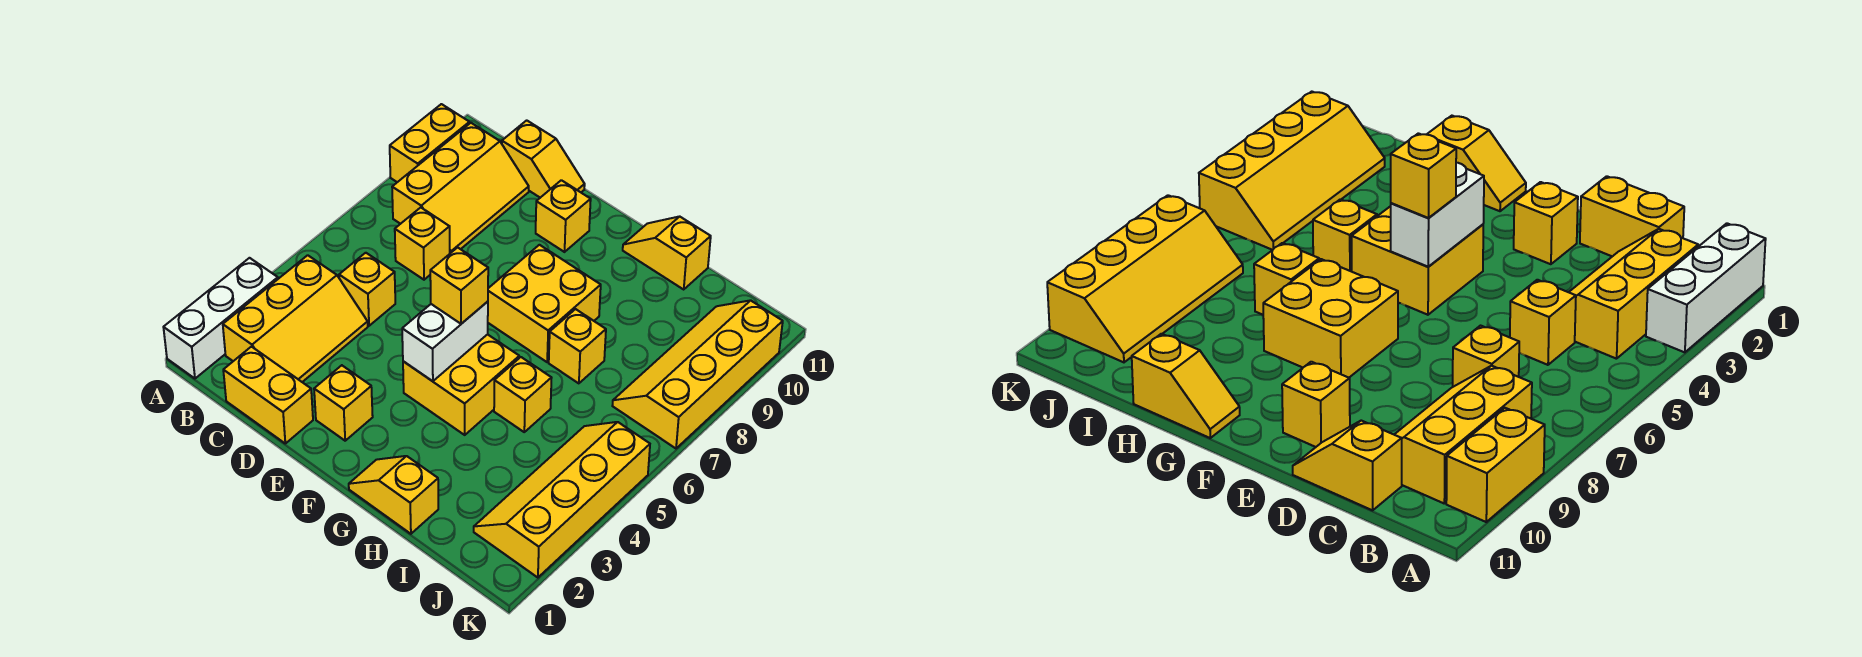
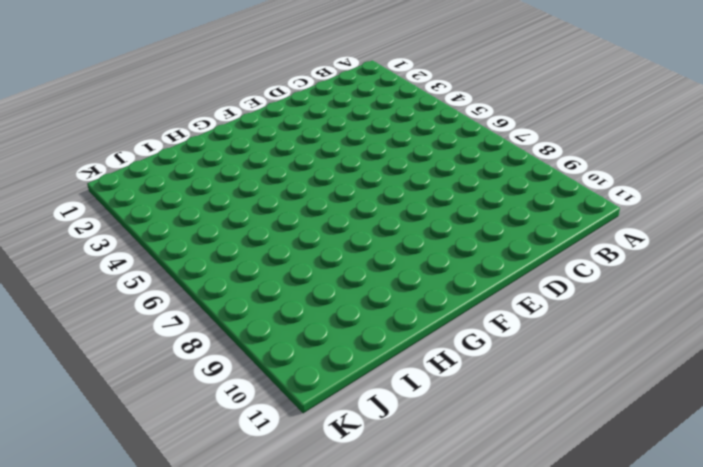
none -> white brick A1:A3 level 1
none -> yellow brick A9:A10 level 1
none -> yellow slope B2:C4 level 1 top B

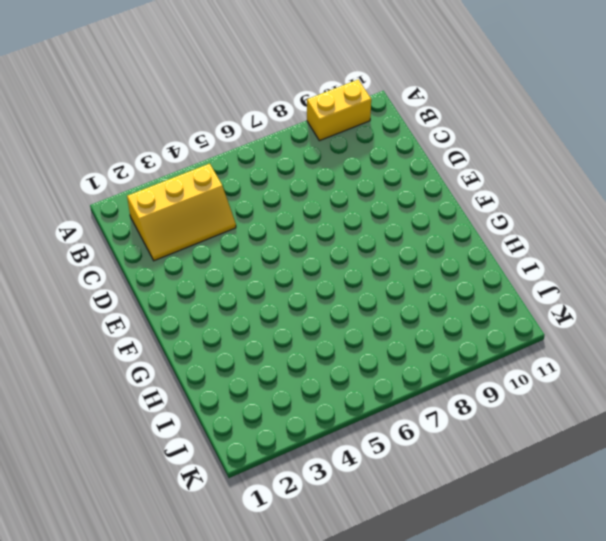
none -> white brick A1:A3 level 1
none -> yellow slope B8:C10 level 1 top B
none -> yellow brick C1:D1 level 1

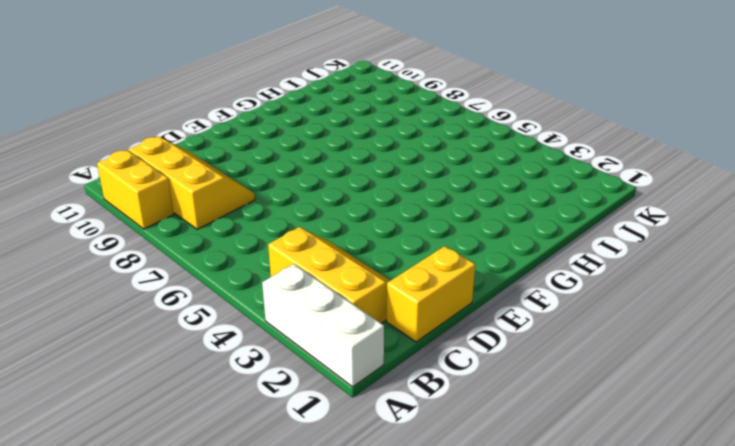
none -> yellow brick C5 level 1
none -> yellow brick C7 level 1
none -> yellow slope C11:D11 level 1 top C

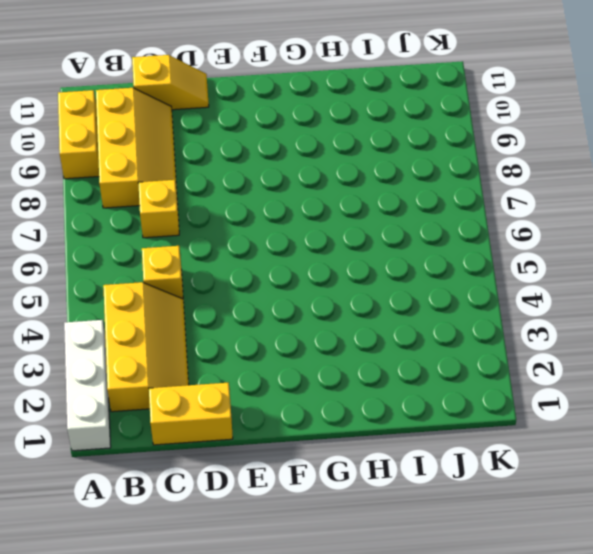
none -> yellow brick E2 level 1
none -> yellow brick E10 level 1
none -> yellow brick F4:G5 level 1

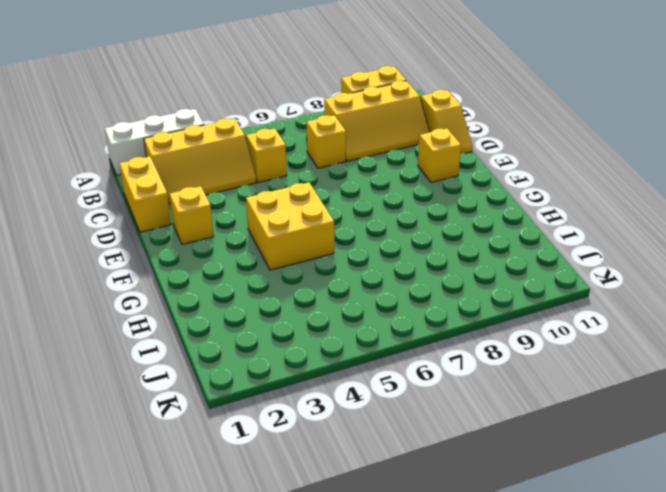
none -> yellow brick F7:G8 level 1
none -> yellow slope G1:H1 level 1 top H
none -> yellow slope G11:H11 level 1 top H

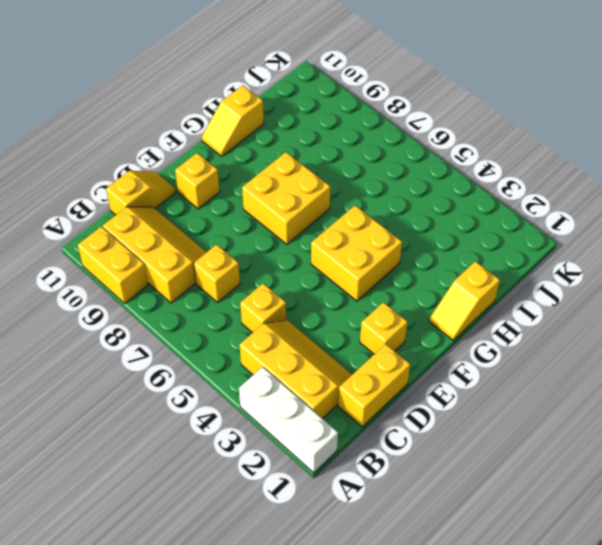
none -> yellow brick H5 level 1
none -> yellow brick H7 level 1
none -> yellow slope J2:K5 level 1 top K

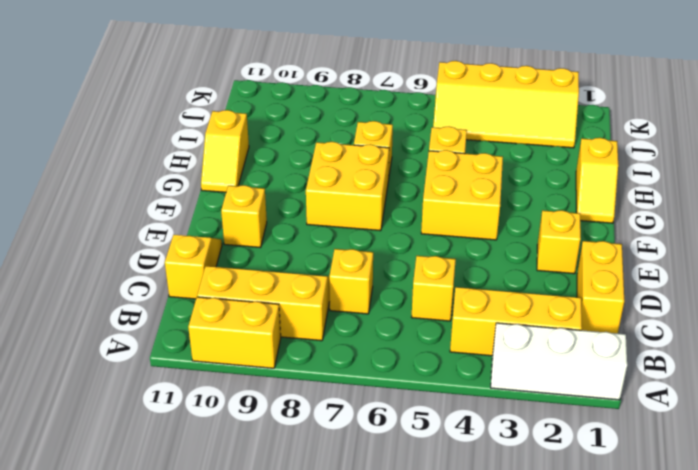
none -> yellow slope J7:K10 level 1 top K
none -> white brick F4:F5 level 2
none -> yellow brick F5 level 3

